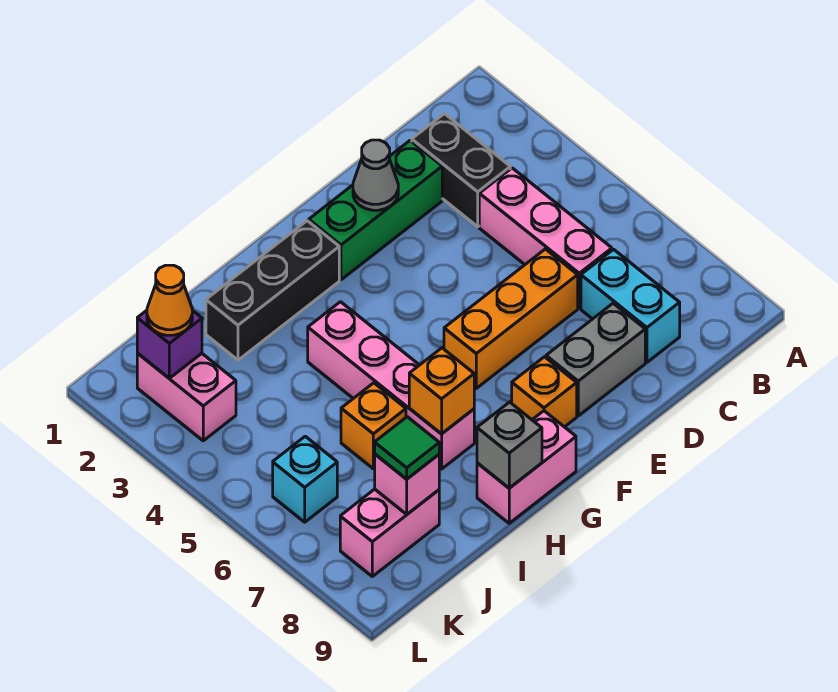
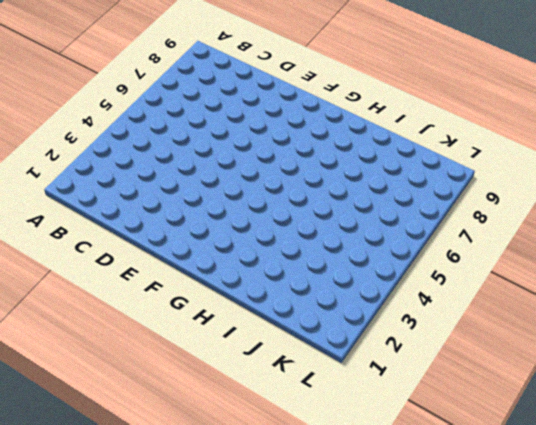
none -> black brick C2:C3 level 1
none -> pink brick C4:C6 level 1
none -> cyan brick C7:C8 level 1

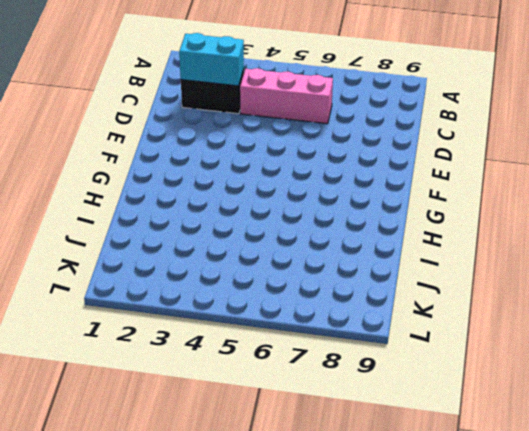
cyan brick C2:C3 level 2 -> cyan brick C7:C8 level 1
none -> green brick D2:F2 level 1
none -> orange brick D6:F6 level 1
none -> grey brick D8:E8 level 1

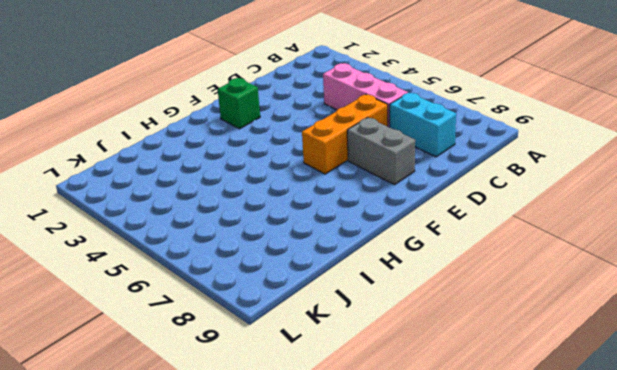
grey brick E7:E8 level 1 -> grey brick D8:E8 level 1
green brick F2 level 1 -> green brick D2:F2 level 1
none -> black brick C2:C3 level 1
none -> orange brick F8 level 1
none -> black brick G2:I2 level 1

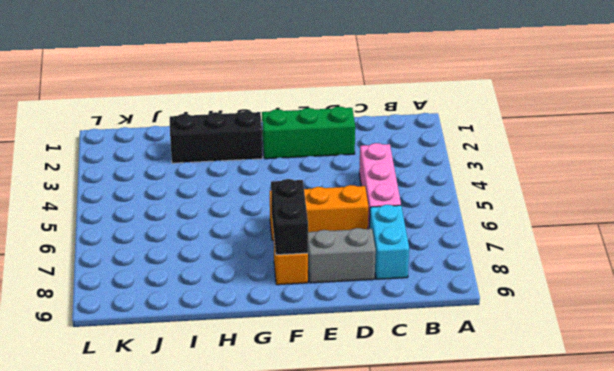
black brick F7:F8 level 2 -> black brick C2:C3 level 1
none -> pink brick G9:H9 level 1
none -> pink brick H4:H7 level 1
none -> orange brick I6 level 1

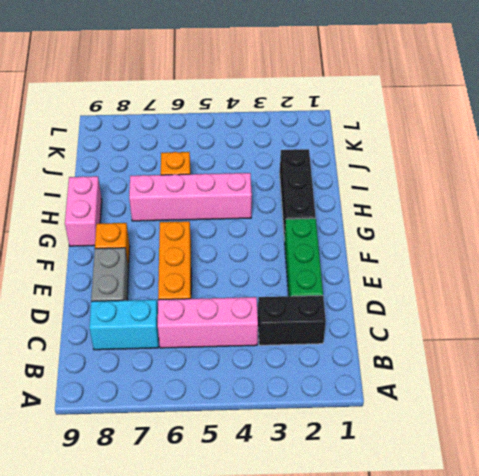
none -> pink brick J8:K8 level 1
none -> pink brick K2:K3 level 1
none -> cyan brick K6 level 1

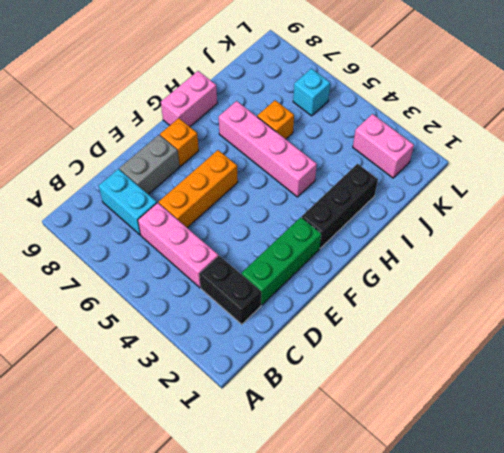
none -> pink brick J8:K8 level 1
none -> grey cone E2 level 2
none -> orange brick H7 level 2

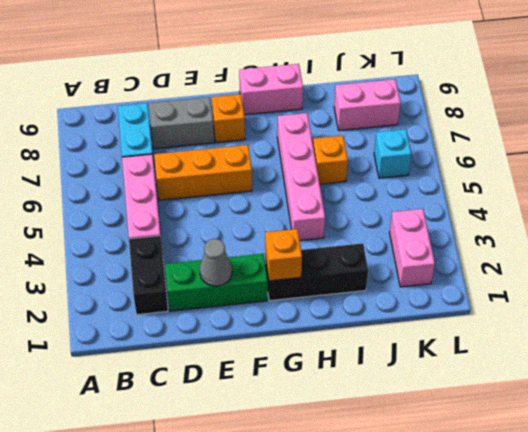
orange brick G2 level 2 -> orange brick H7 level 2
none -> grey brick H9 level 2
none -> pink brick J8 level 2
none -> purple brick K2 level 2

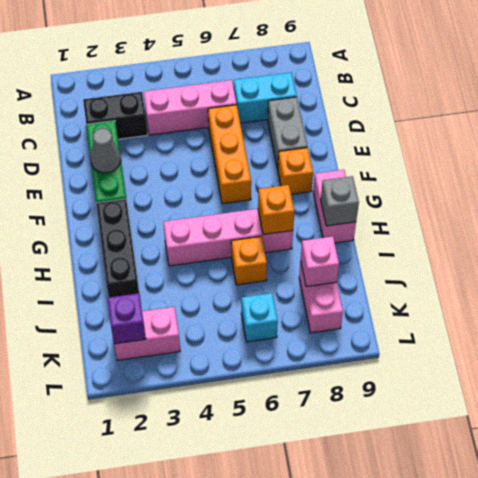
none -> green tile J8 level 3
none -> orange cone K2 level 3

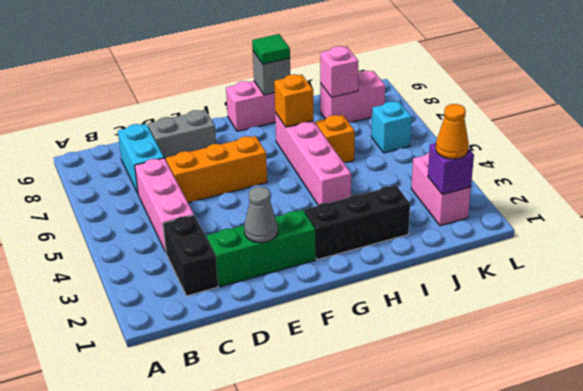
green tile H9 level 3 -> green tile J8 level 3
none -> orange brick F8 level 1

